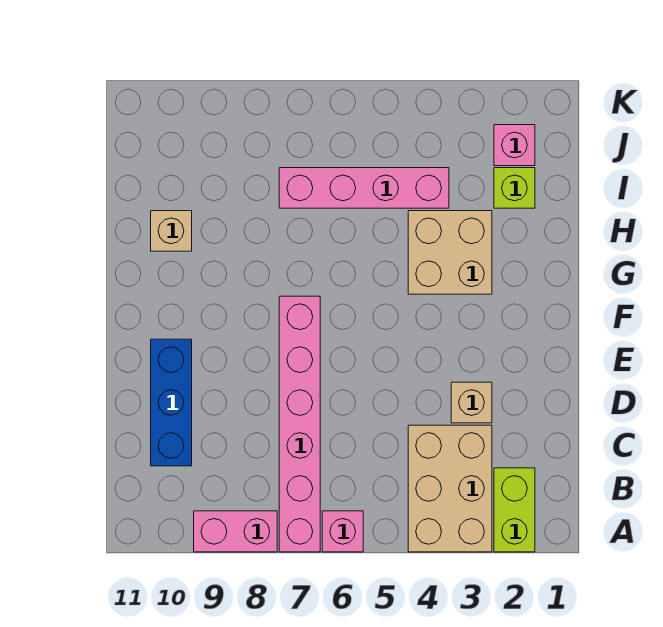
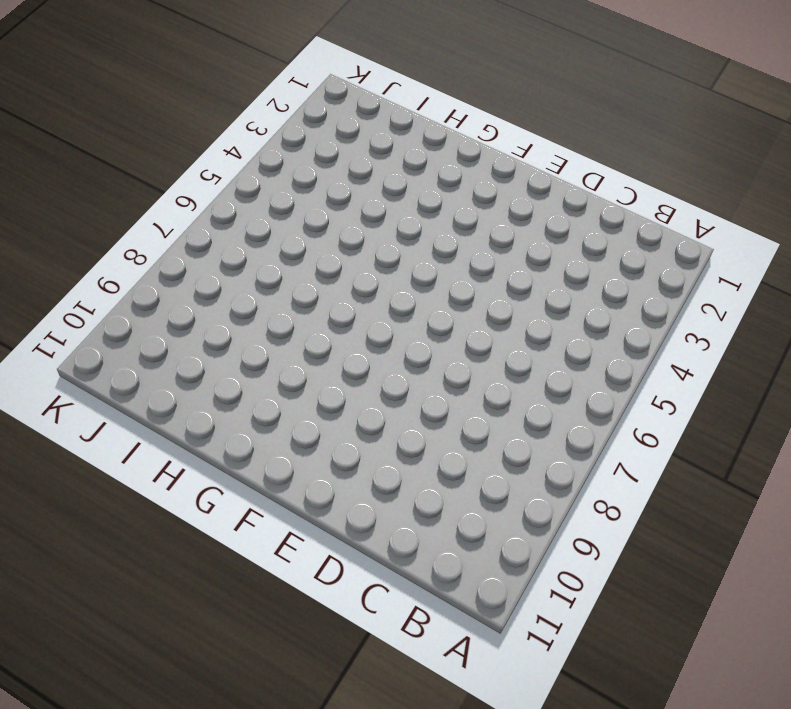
none -> lime brick A2:B2 level 1
none -> tan brick A3:C4 level 1
none -> pink brick A6 level 1

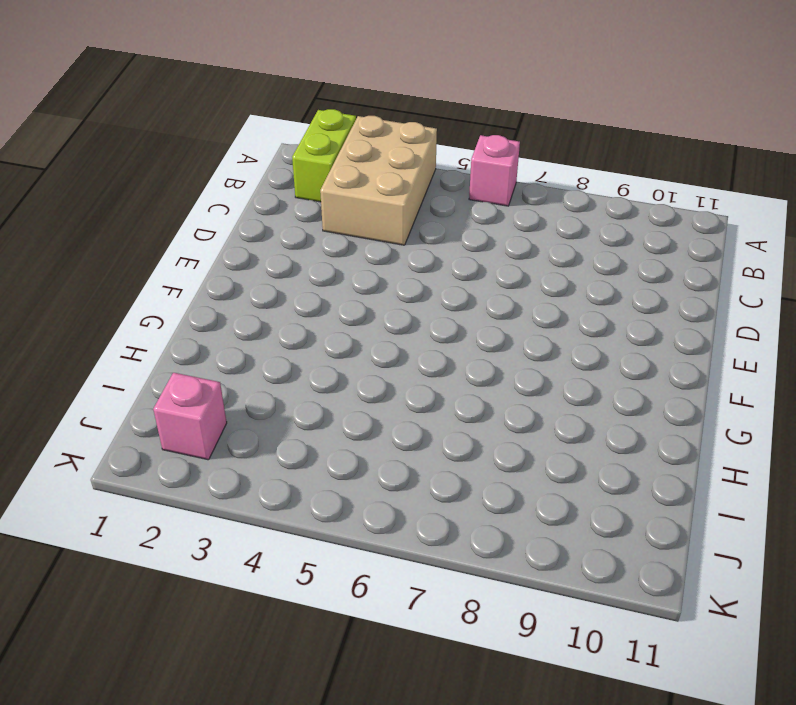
none -> pink brick A7:F7 level 1
none -> pink brick A8:A9 level 1
none -> blue brick C10:E10 level 1

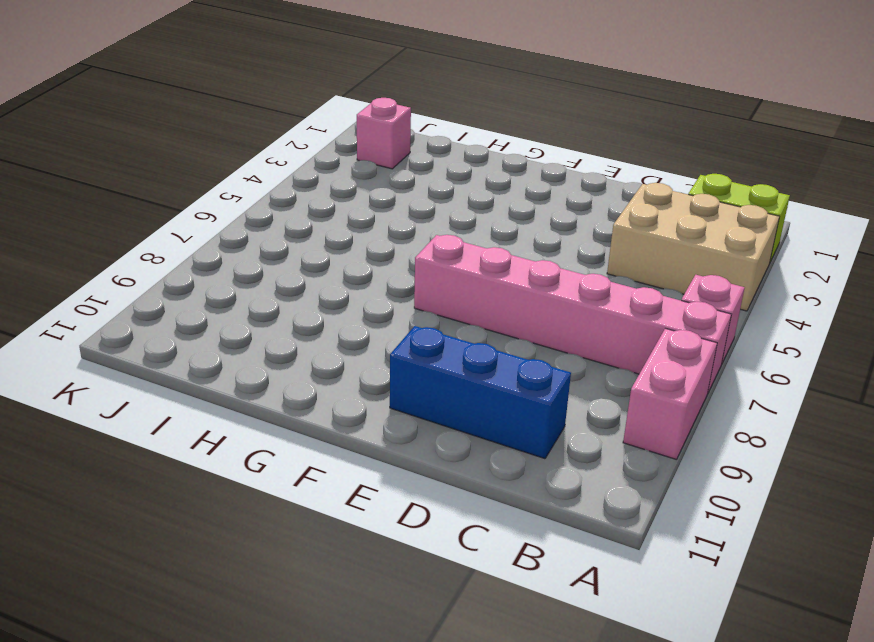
none -> tan brick D3 level 1
none -> tan brick G3:H4 level 1
none -> tan brick H10 level 1

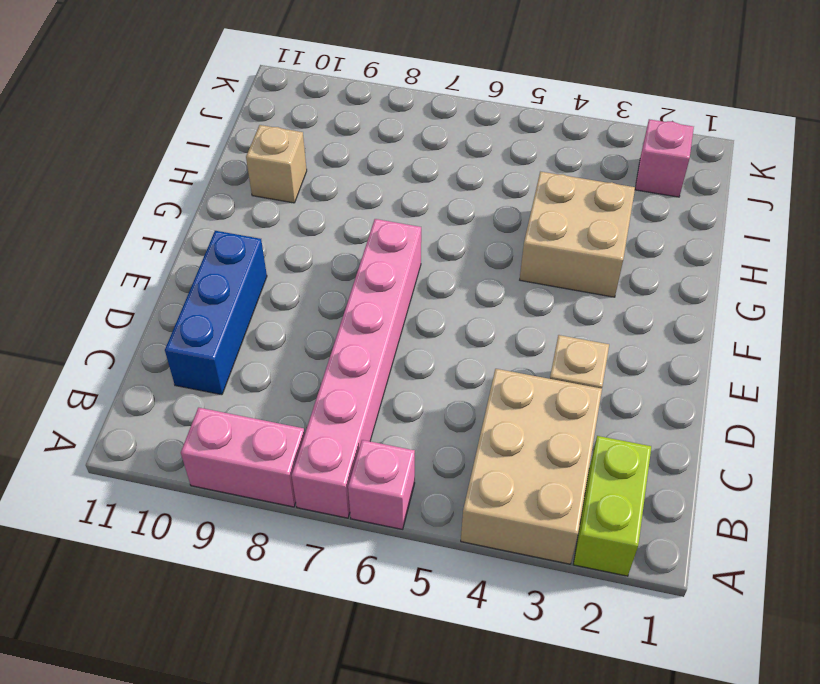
none -> lime brick I2 level 1
none -> pink brick I4:I7 level 1

